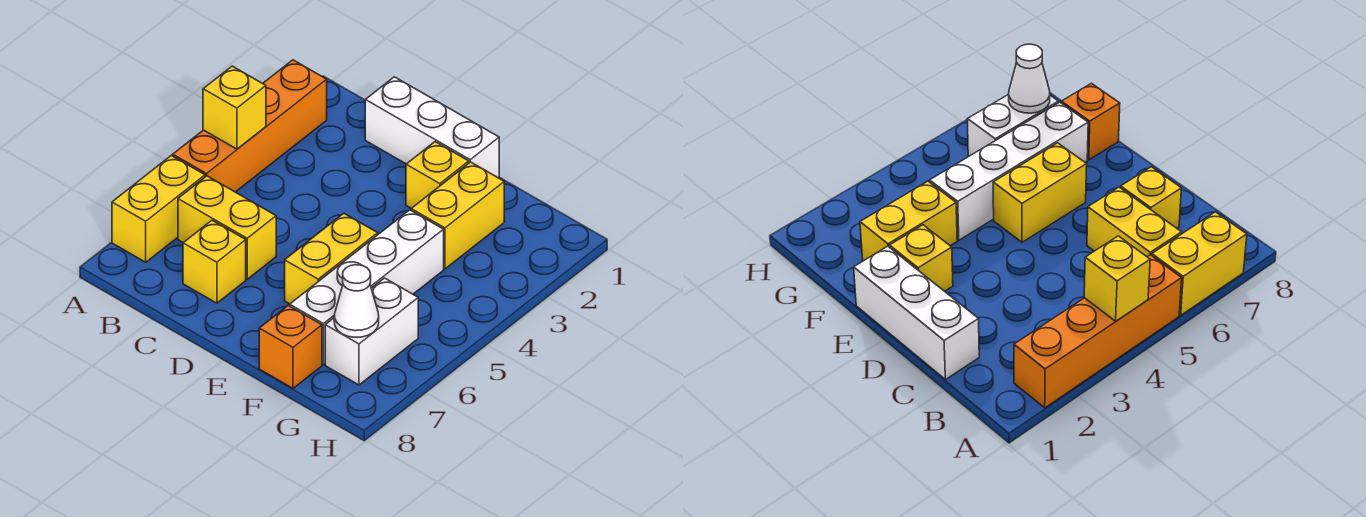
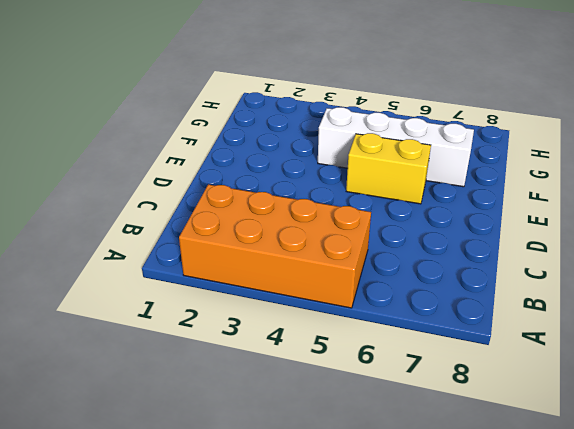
orange brick A2:B5 level 1 -> orange brick A2:A5 level 1
none -> yellow brick A6:A7 level 1
none -> yellow brick B6:C6 level 1
none -> white brick C1:E1 level 1

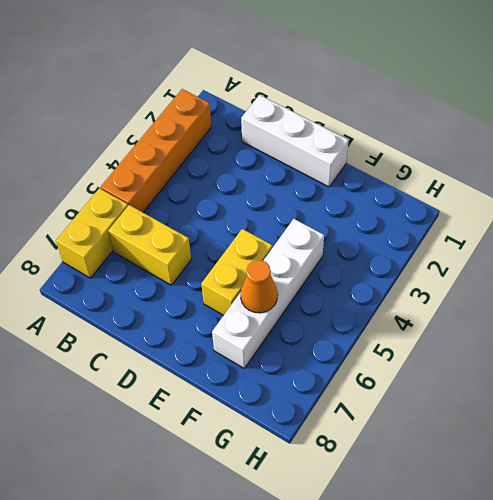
orange cone F6 level 2 -> none
none -> yellow brick C7 level 1
none -> yellow brick E2 level 1
none -> yellow brick F2:F3 level 1

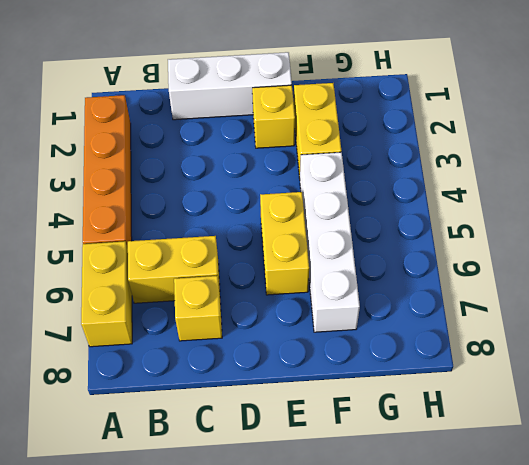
none -> orange brick F8 level 1
none -> white brick G6:G7 level 1
none -> yellow brick A4 level 2

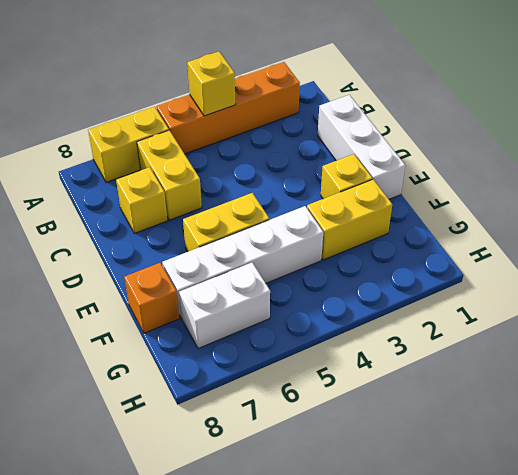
none -> white cone G7 level 2

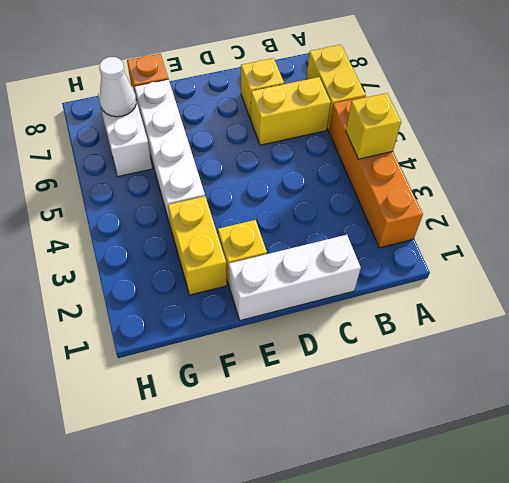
none -> yellow brick E5:E6 level 1

